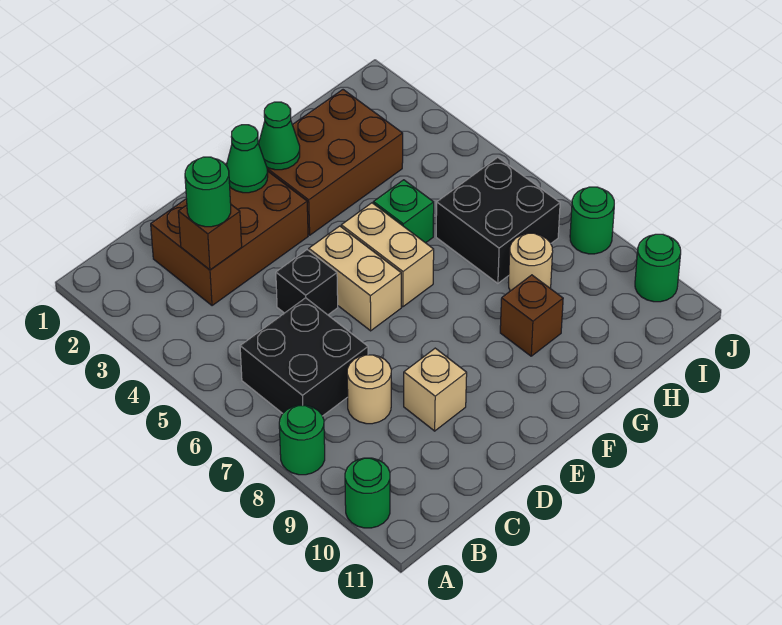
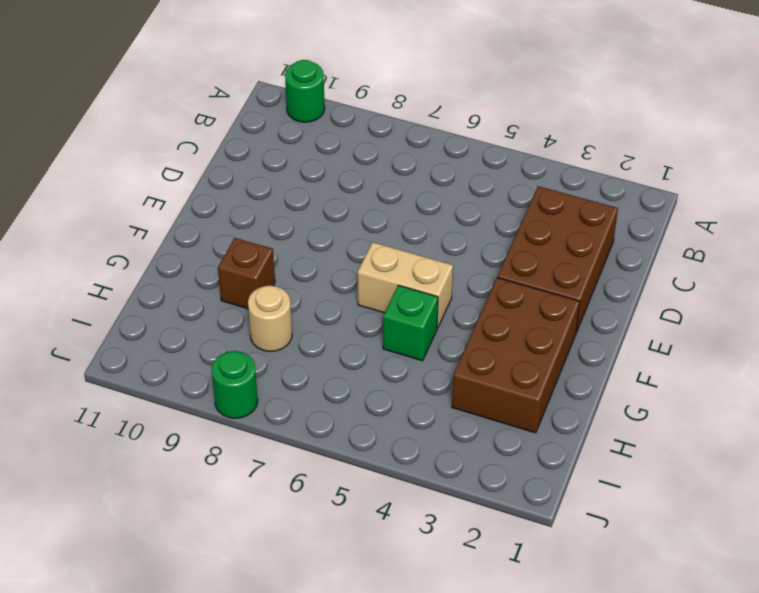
none -> green round brick A8 level 1
none -> black brick B6:C7 level 1
none -> tan round brick C8 level 1

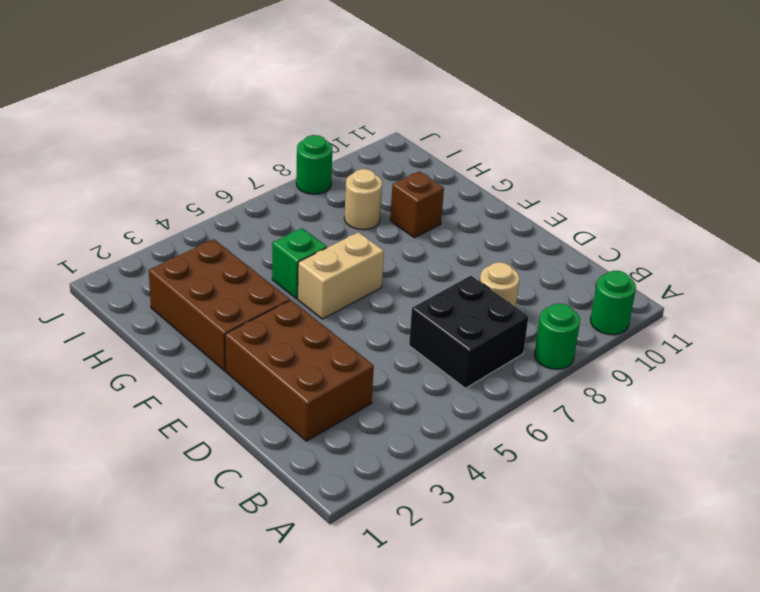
none -> black brick D5 level 1
none -> tan brick D9 level 1
none -> tan brick E5:E6 level 1

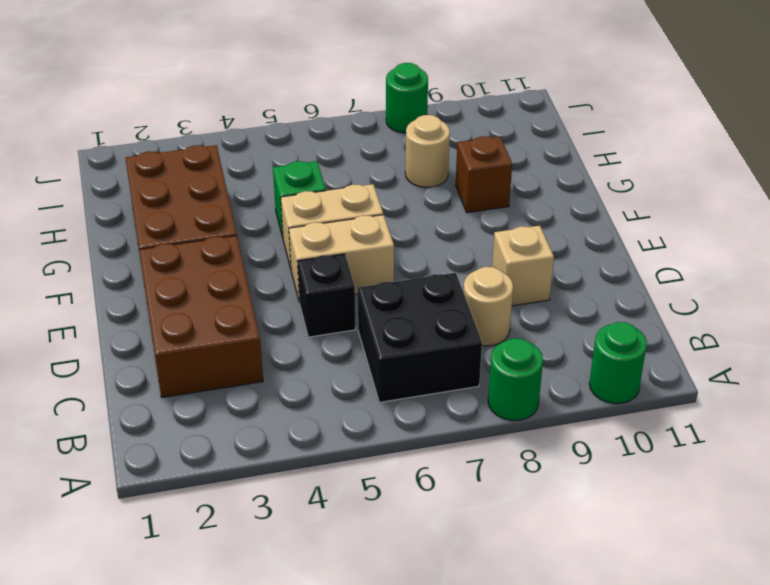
none -> black brick H6:I7 level 1
none -> green round brick J10 level 1
none -> brown brick C3 level 2

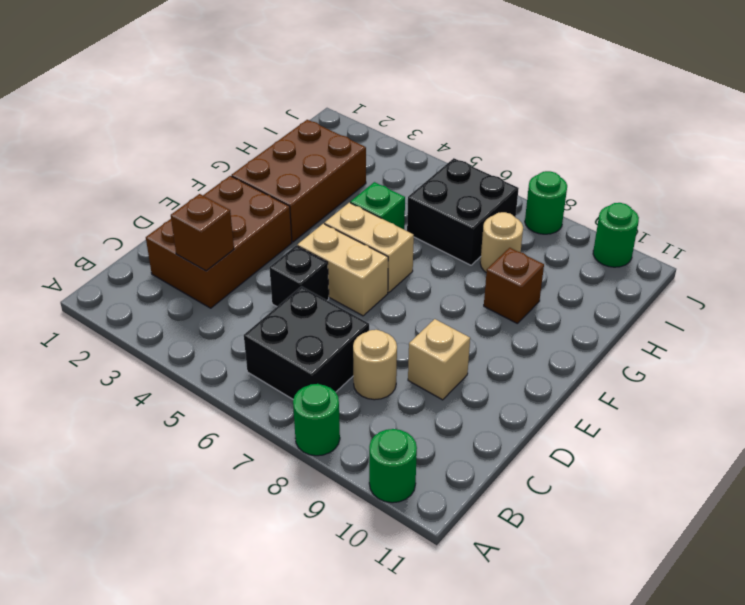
none -> green cone E2 level 2
none -> green cone F2 level 2
none -> green round brick C3 level 3

